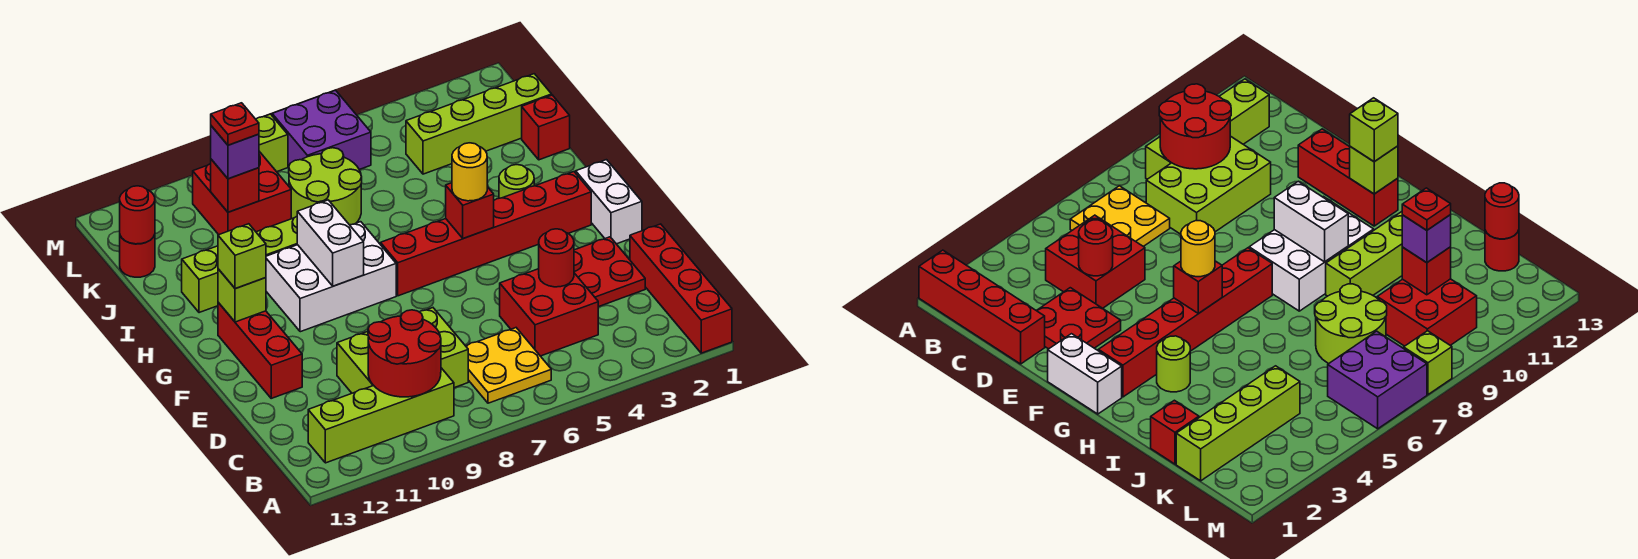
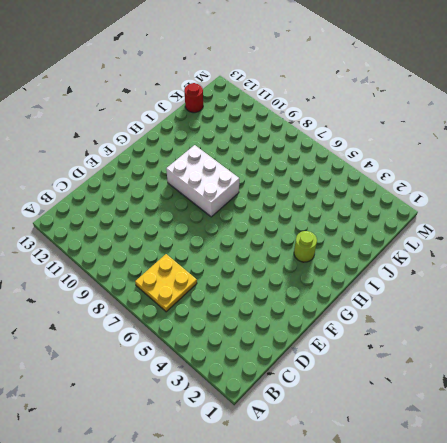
none -> red brick A1:D1 level 1
none -> lime brick B9:B12 level 1
none -> red brick C4:D5 level 1
none -> lime brick C8:D10 level 1

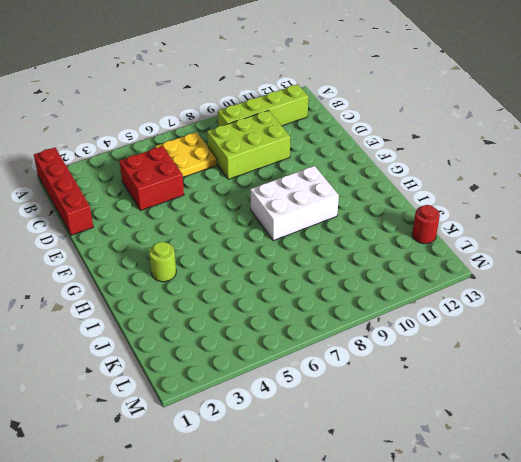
none -> red plate D2:E3 level 1
none -> red brick E12:G12 level 1
none -> white brick F1:G1 level 1
none -> red brick G2:G7 level 1

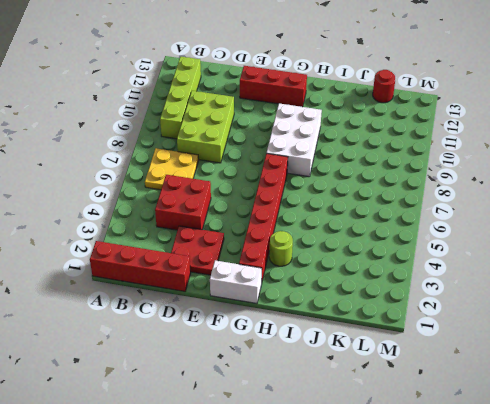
none -> lime brick I9:I12 level 1
none -> red brick J1 level 1
none -> lime round brick J7:K8 level 1
none -> lime brick K1:K4 level 1

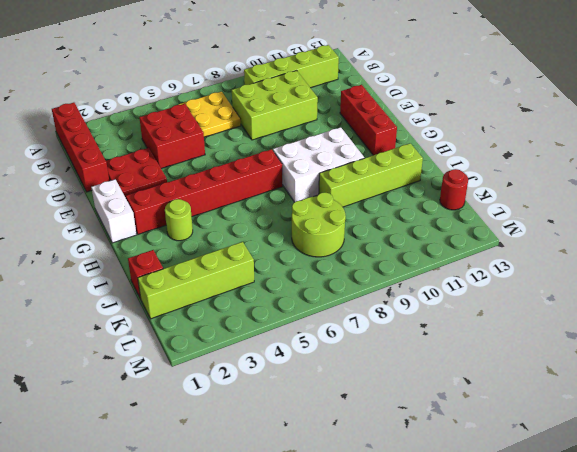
none -> red brick K9:L10 level 1
none -> purple brick L6:M7 level 1
none -> lime brick M8 level 1
none -> red round brick B9:C10 level 2

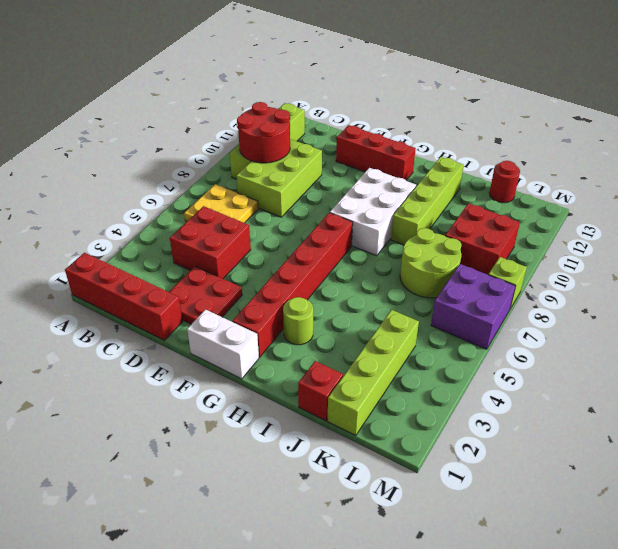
none -> red round brick D4 level 2
none -> red brick G5 level 2
none -> white brick G9:H9 level 2
none -> lime brick G12 level 2

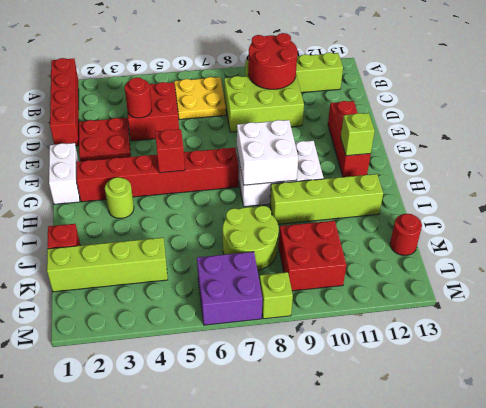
white brick G8:H9 level 2 -> white brick G9:H9 level 2
none -> red brick K10 level 2
none -> red round brick K13 level 2
none -> yellow round brick G5 level 3
none -> lime brick G12 level 3

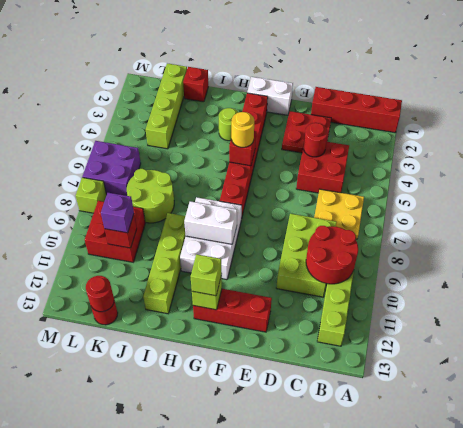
none -> red plate K10 level 4

